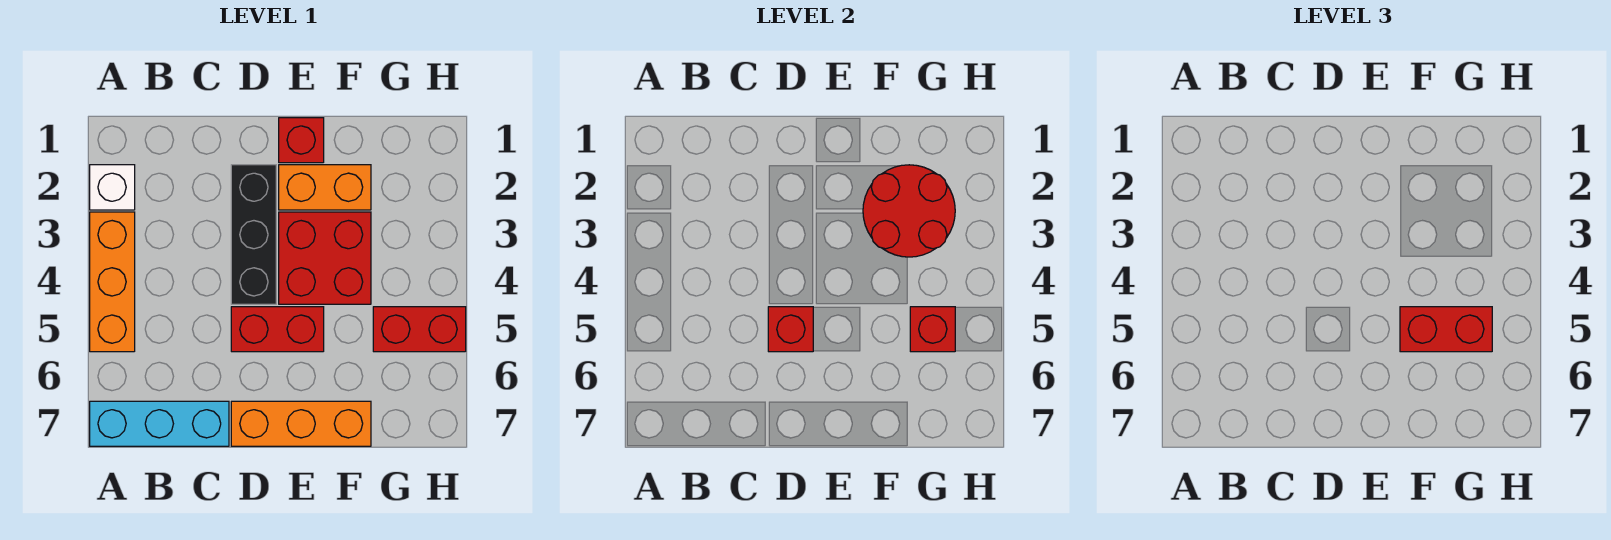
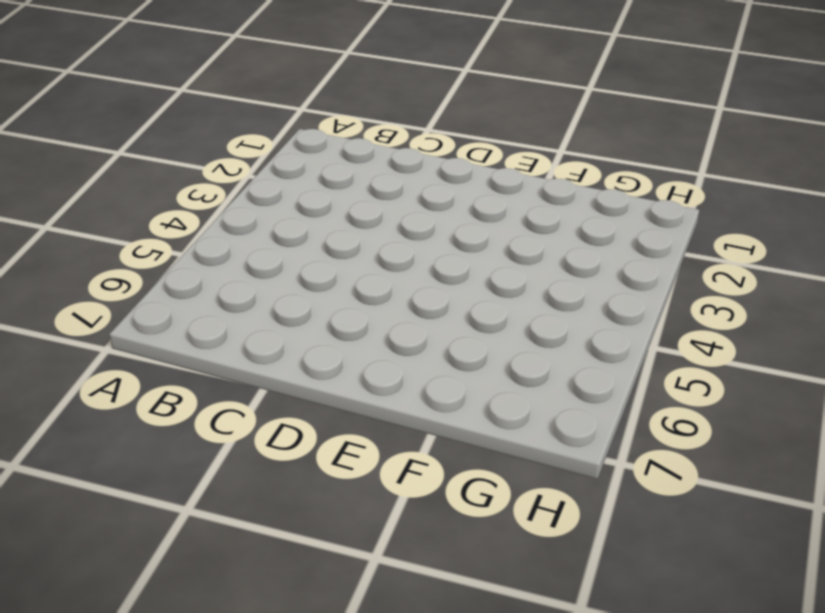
none -> white brick A2 level 1
none -> orange brick A3:A5 level 1
none -> cyan brick A7:C7 level 1

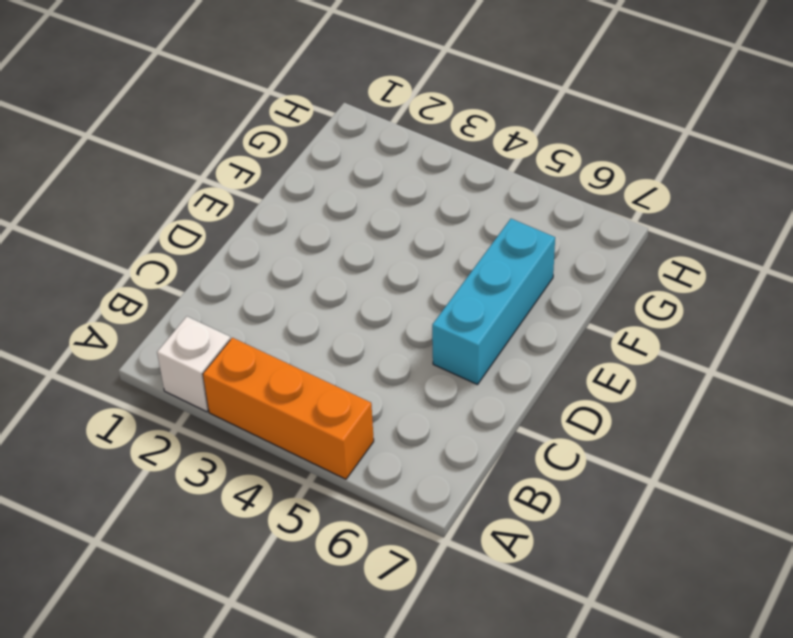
cyan brick D6:F6 level 1 -> cyan brick A7:C7 level 1
none -> black brick D2:D4 level 1
none -> red brick D5:E5 level 1
none -> orange brick D7:F7 level 1

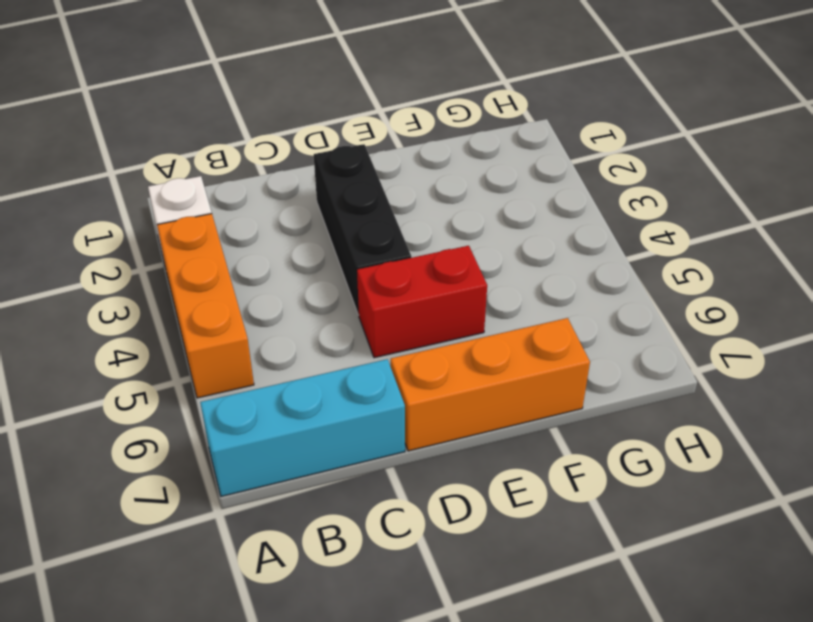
none -> red brick E1 level 1
none -> orange brick E2:F2 level 1
none -> red brick E3:F4 level 1

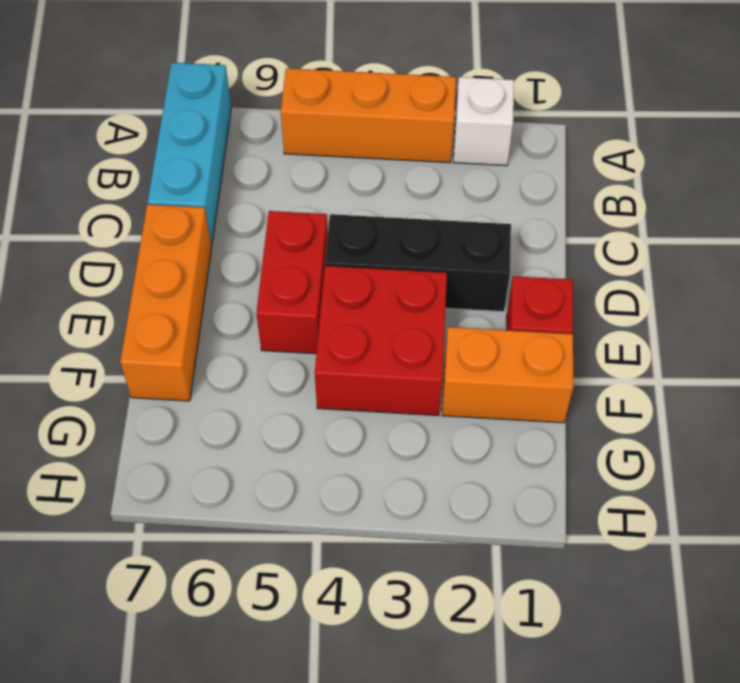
orange brick F1:F2 level 1 -> orange brick E2:F2 level 1
none -> red brick G5:H5 level 1
none -> red brick D5 level 2
none -> red round brick F2:G3 level 2

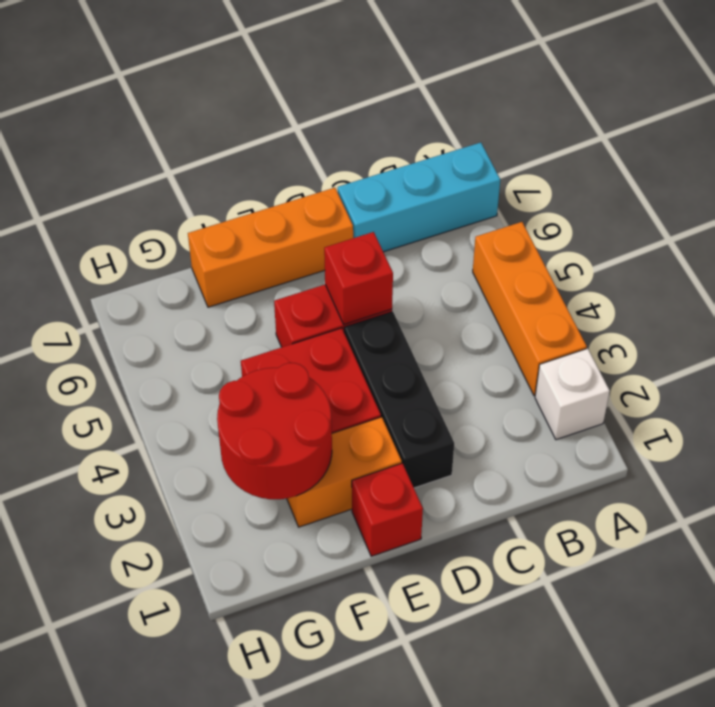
none -> red brick G5:H5 level 1
none -> red brick G5 level 2
none -> red brick F5:G5 level 3

